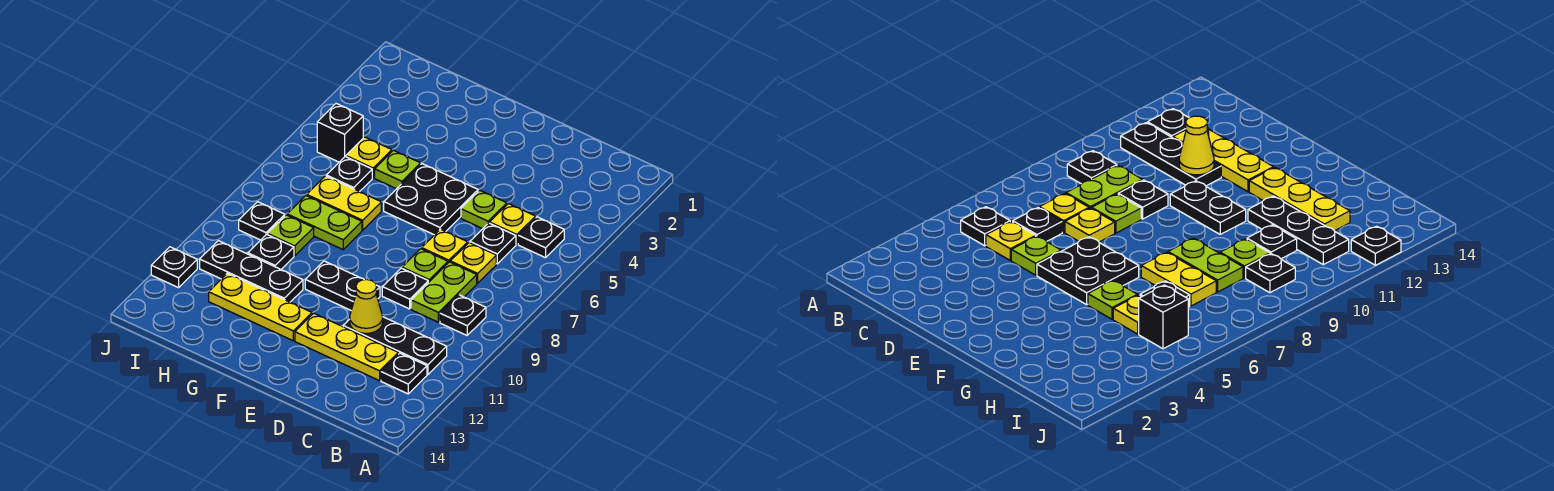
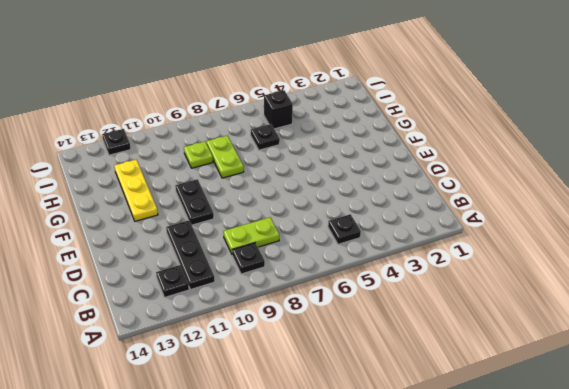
none -> yellow plate C5 level 1
none -> black plate C6 level 1
none -> yellow plate C7 level 1

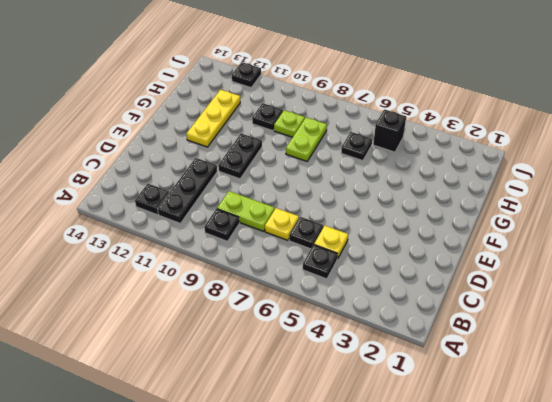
none -> yellow plate C12:E12 level 1
none -> lime plate D5 level 1
none -> yellow plate D7 level 1

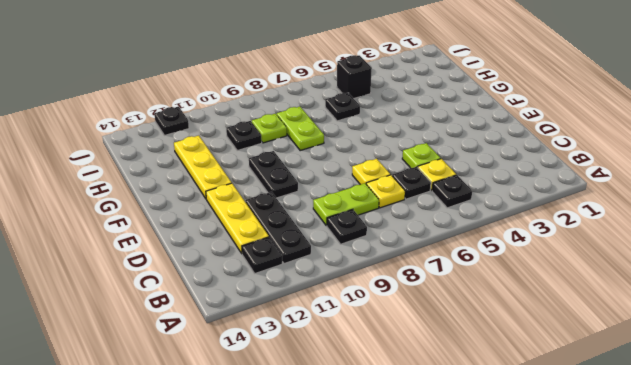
none -> lime plate D8 level 1
none -> black plate D9 level 1
none -> black plate E5:F6 level 1

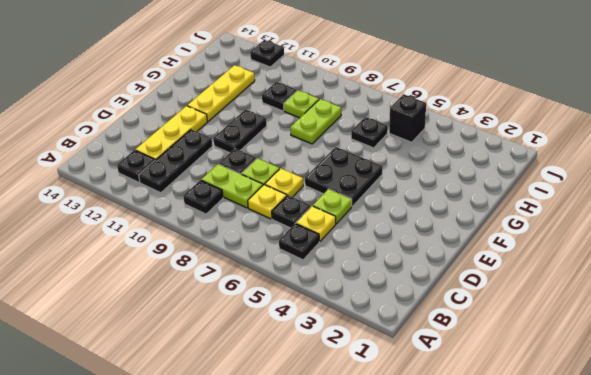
none -> lime plate G5 level 1
none -> yellow plate G7:H7 level 1
none -> black plate G11:I11 level 1

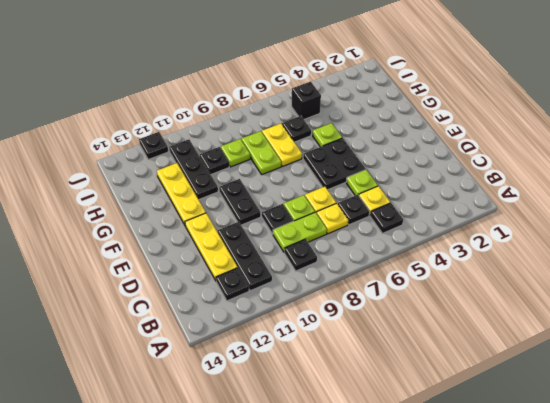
none -> yellow plate H5 level 1
none -> black plate I9 level 1
none -> yellow cone D11 level 2

